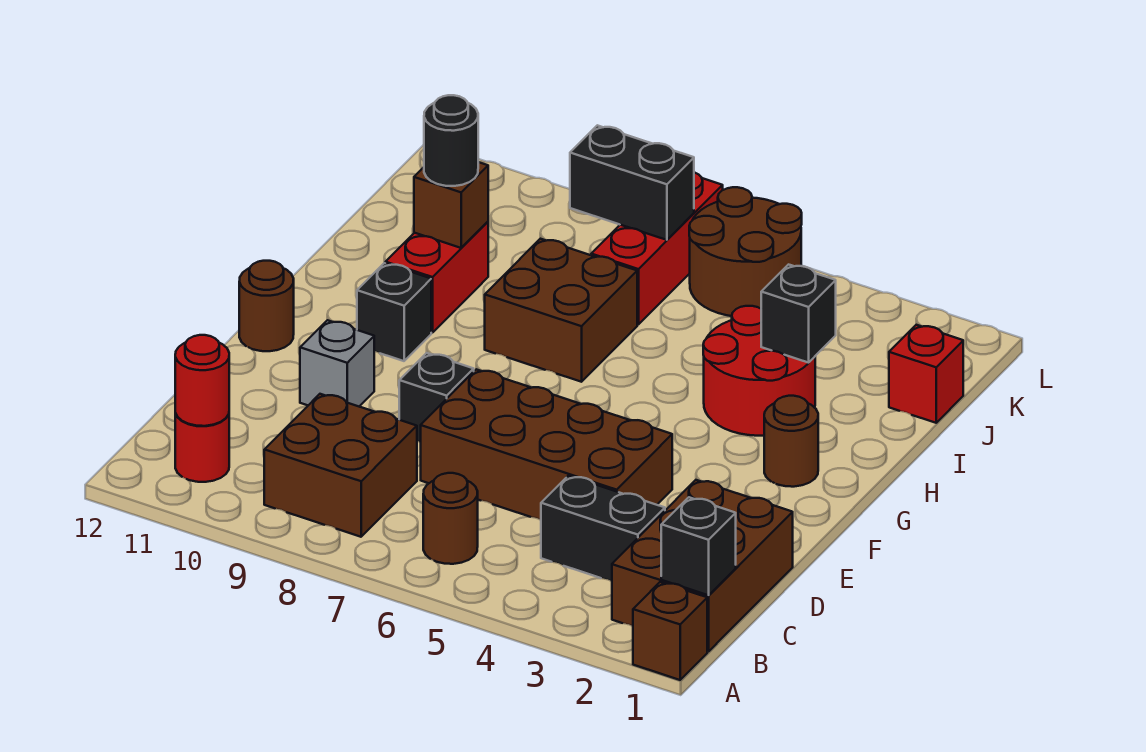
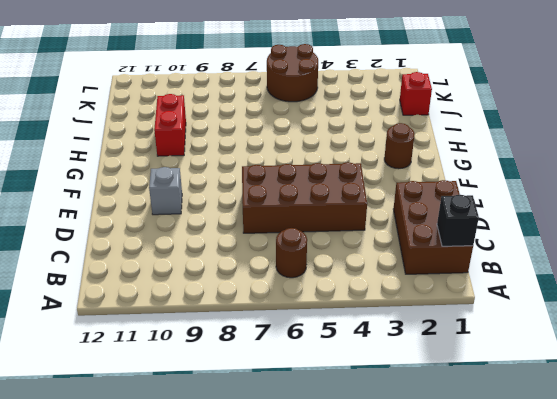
none -> brown brick A1 level 1
none -> brown brick B8:C9 level 1
none -> red round brick B11 level 1

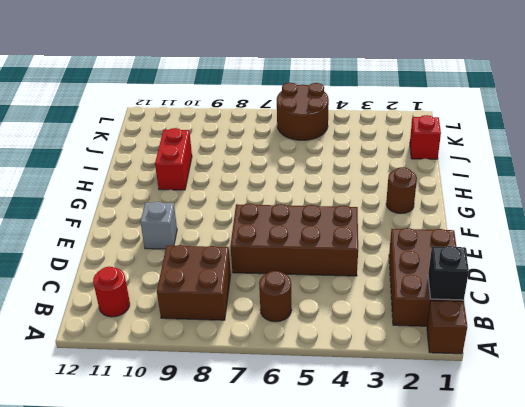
none -> black brick C3:C4 level 1
none -> black brick E8 level 1
none -> brown round brick F12 level 1

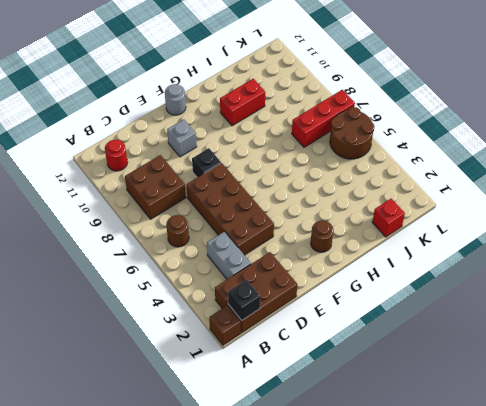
grey brick C3:C4 level 1 -> black brick C3:C4 level 1
grey round brick F12 level 1 -> brown round brick F12 level 1
none -> black brick G10 level 1
none -> red round brick H3:I4 level 1
none -> brown brick H7:I8 level 1

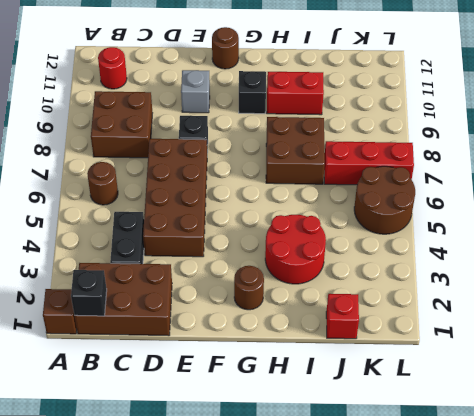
none -> red round brick B11 level 2
none -> black brick I3 level 2
none -> brown brick I10 level 2

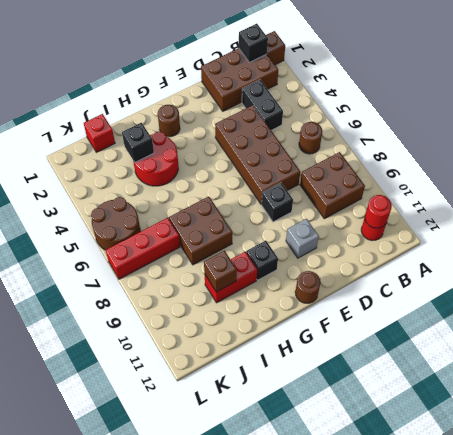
none -> black brick K7:K8 level 2
none -> black round brick I10 level 3

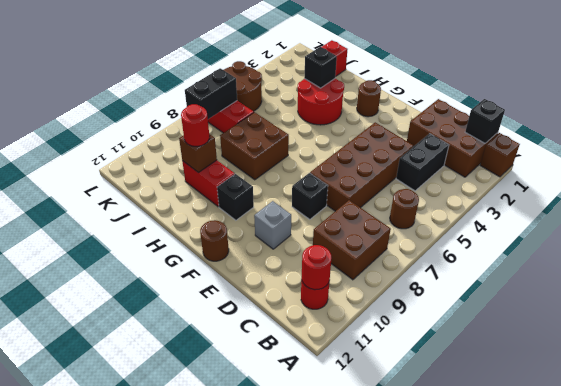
red round brick I10 level 3 -> black round brick I10 level 3

